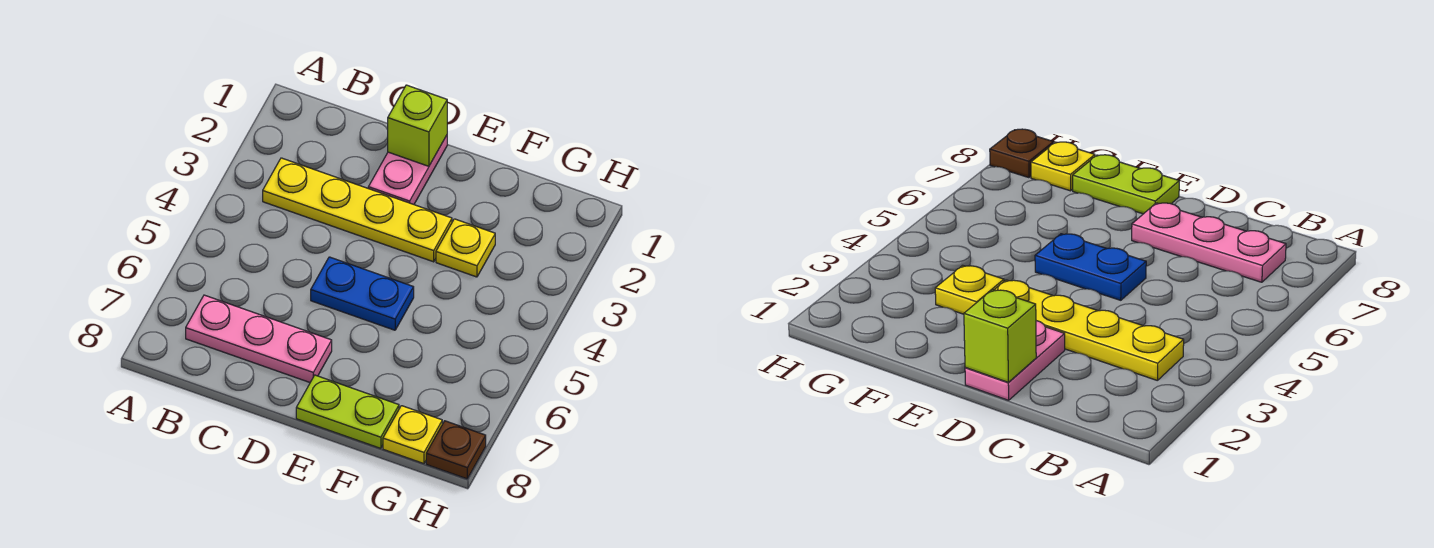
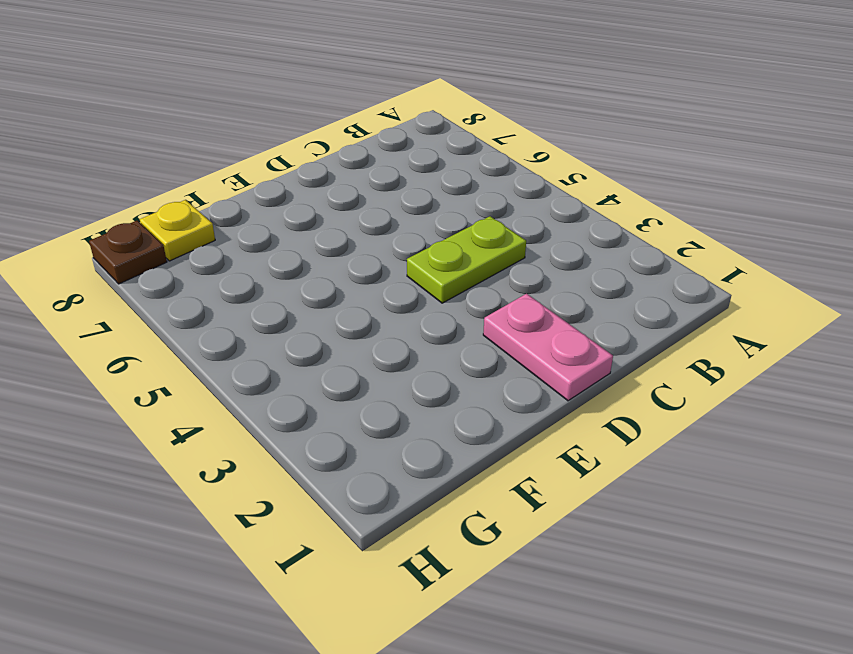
lime plate C4:D4 level 1 -> lime plate E8:F8 level 1
none -> yellow plate B3:E3 level 1
none -> pink plate B7:D7 level 1

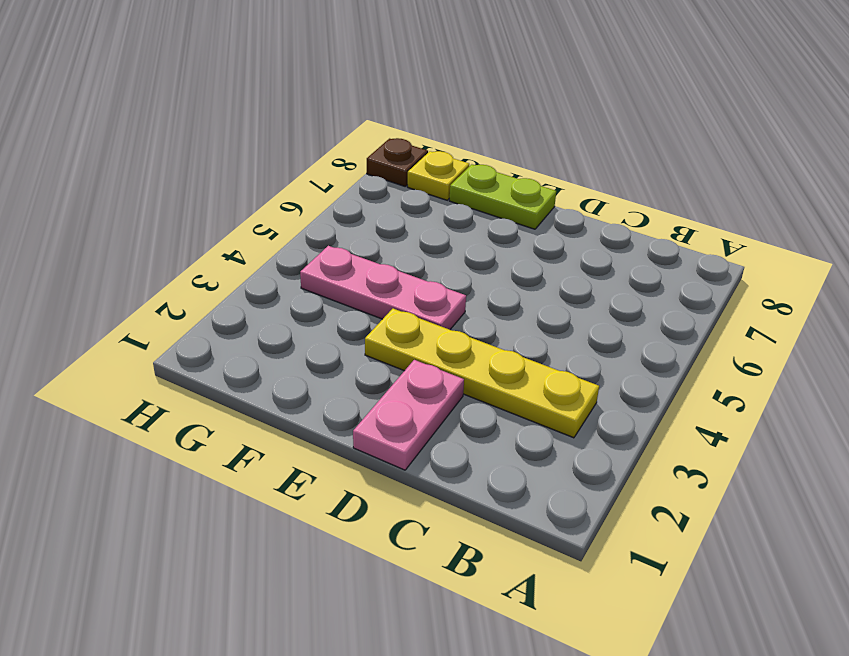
pink plate E4:G4 level 1 -> pink plate B7:D7 level 1
none -> blue plate D5:E5 level 1
none -> yellow plate F3 level 1

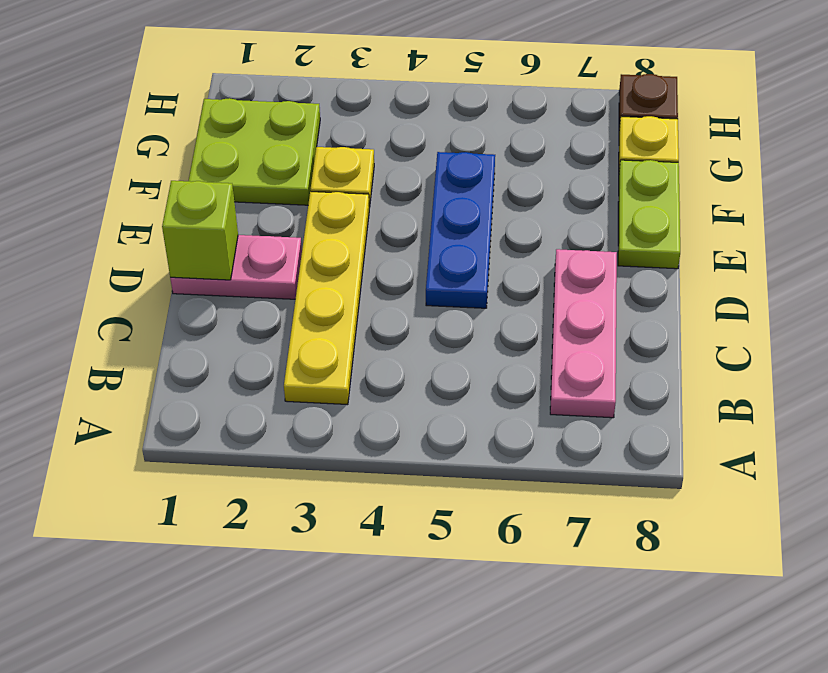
blue plate D5:F5 level 1 -> blue plate D5:E5 level 1
lime plate F1:G2 level 1 -> none

